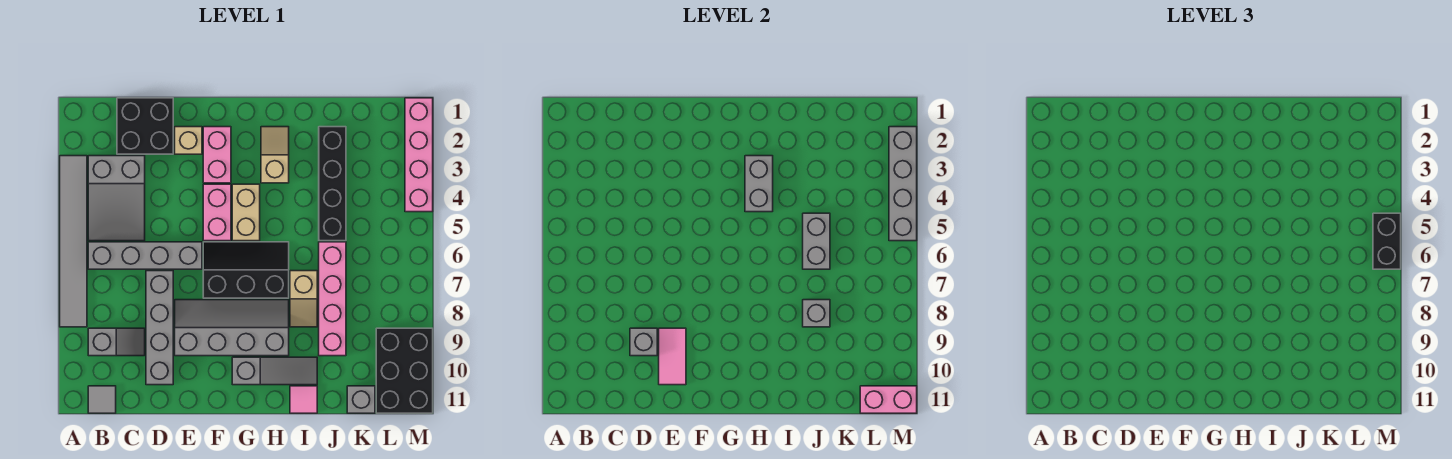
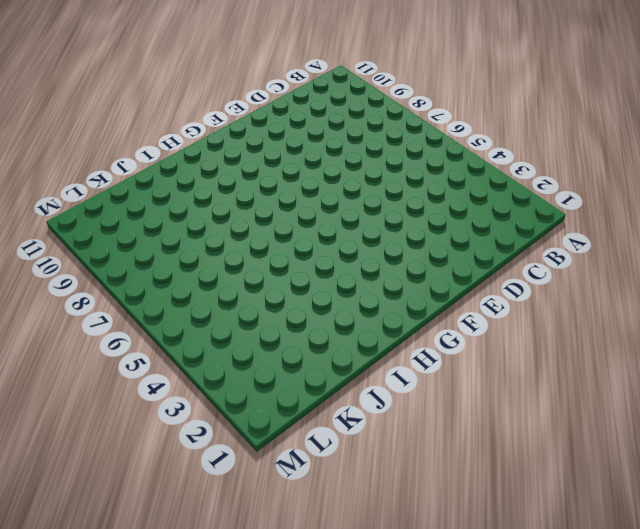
none -> grey tile A3:A8 level 1
none -> grey slope B3:C5 level 1 top 3
none -> grey brick B6:E6 level 1
none -> grey slope B9:C9 level 1 top B

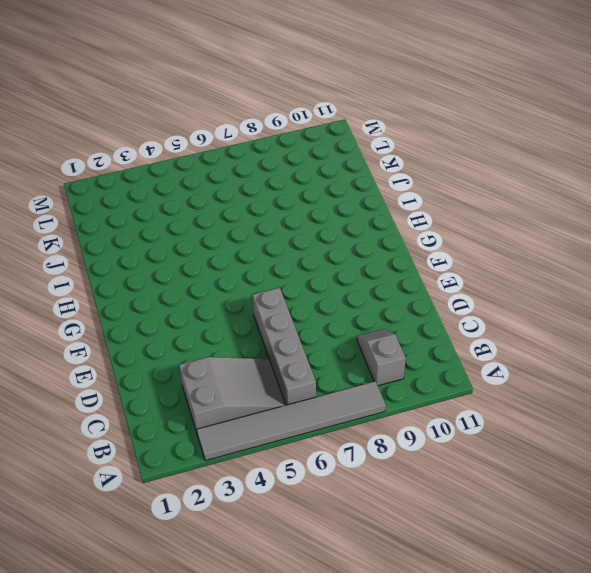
none -> grey tile B11 level 1
none -> black brick C1:D2 level 1
none -> grey brick D7:D10 level 1
none -> tan brick E2 level 1

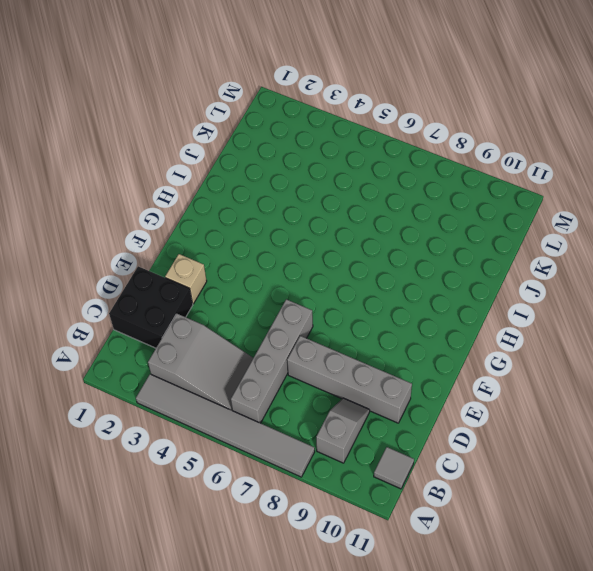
none -> grey slope E8:H9 level 1 top 9
none -> pink brick F2:F3 level 1
none -> pink brick F4:F5 level 1
none -> black slope F6:H7 level 1 top 7

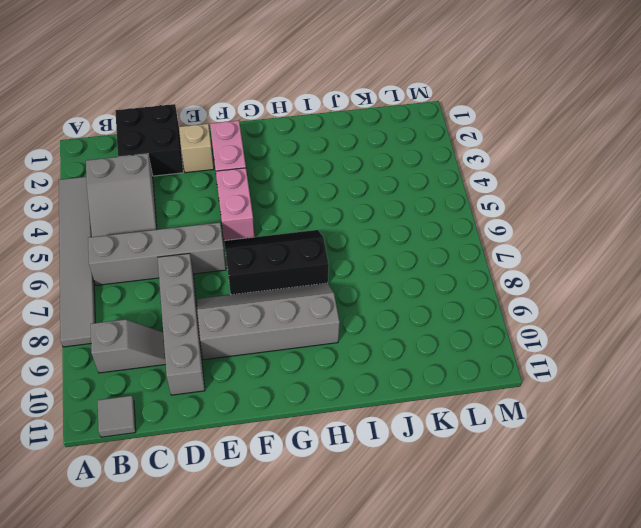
none -> tan brick G4:G5 level 1
none -> grey slope G10:I10 level 1 top G
none -> tan slope H2:H3 level 1 top 3
none -> tan slope I7:I8 level 1 top 7

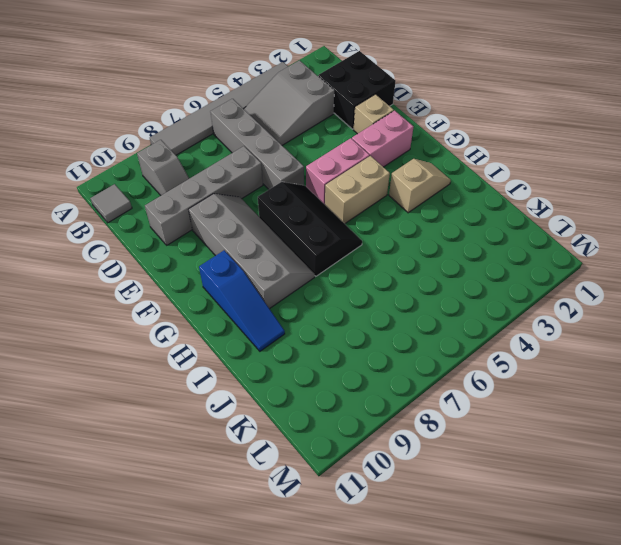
blue slope G10:I10 level 1 top G -> grey slope G10:I10 level 1 top G
none -> tan slope I7:I8 level 1 top 7
none -> pink tile I11 level 1
none -> black brick J2:J5 level 1
none -> pink brick J6:J9 level 1

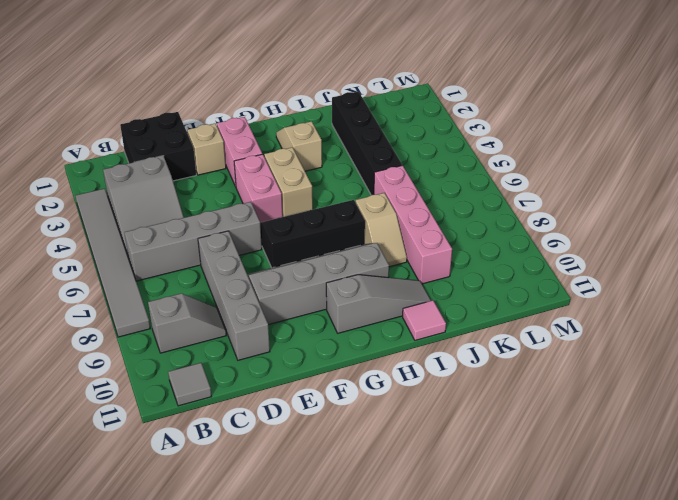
none -> grey brick K11 level 1
none -> black brick L9:M11 level 1
none -> pink brick M1:M4 level 1
none -> grey brick D9 level 2

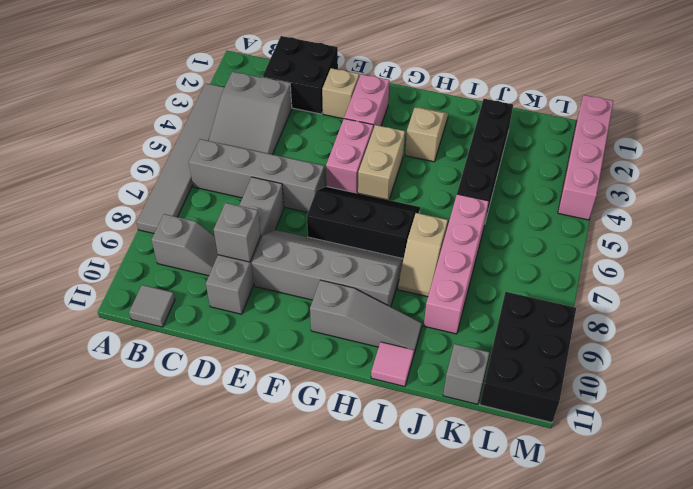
none -> pink tile E9:E10 level 2
none -> grey brick H3:H4 level 2
none -> grey brick J5:J6 level 2
none -> grey brick J8 level 2

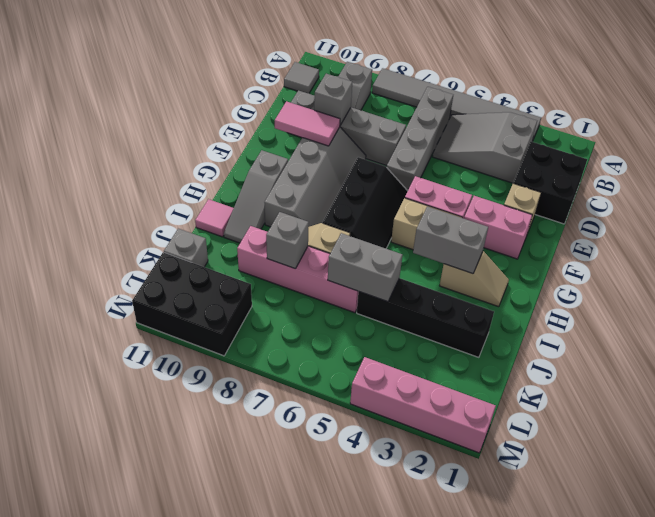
none -> pink brick L11:M11 level 2
none -> grey brick M2:M5 level 2
none -> black brick M5:M6 level 3

